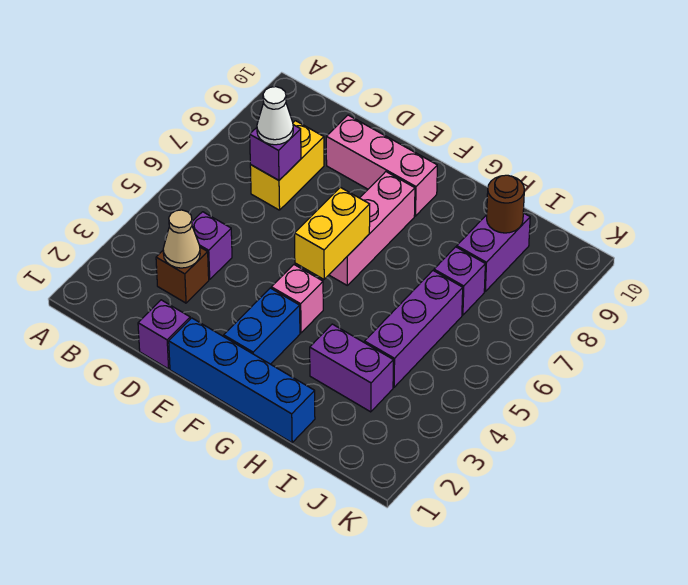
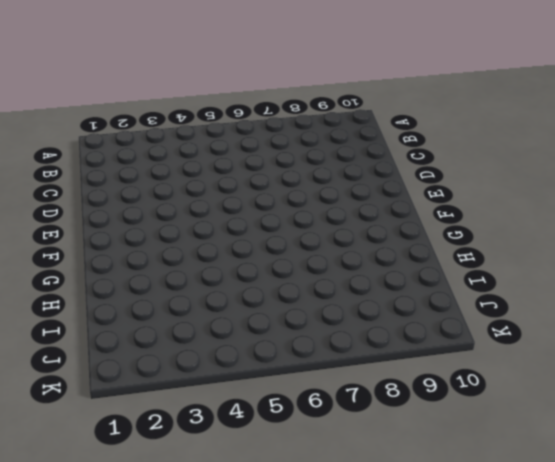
none -> brown brick C3 level 1
none -> purple brick C4 level 1
none -> yellow brick C7:C8 level 1

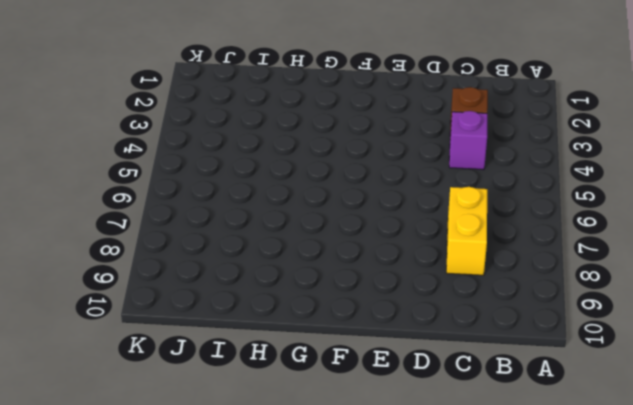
none -> purple brick D1 level 1
none -> pink brick D9:F9 level 1
none -> blue brick E1:H1 level 1

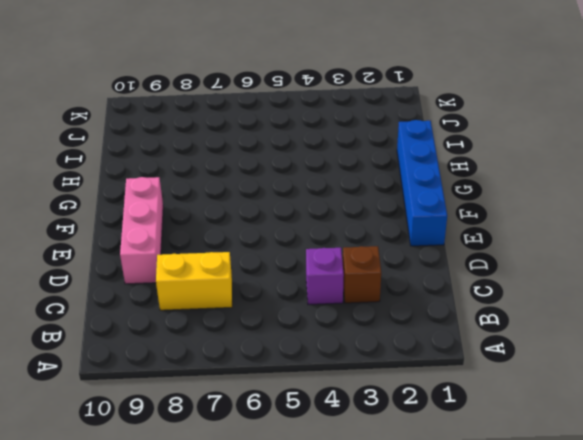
none -> purple brick D1 level 1
none -> blue brick F2:F3 level 1
none -> pink brick F4 level 1

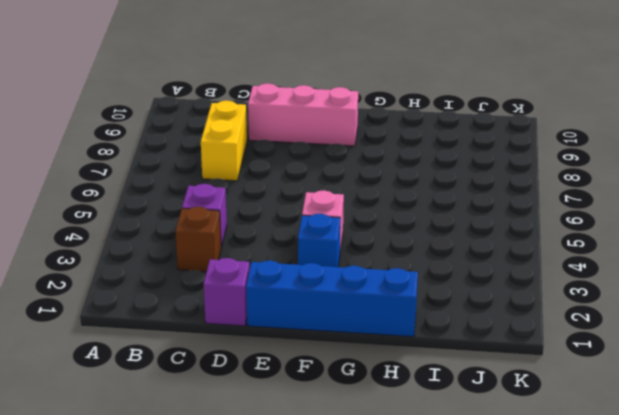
blue brick F3 level 1 -> blue brick F2:F3 level 1
none -> pink brick F6:F8 level 1
none -> purple brick H3:I3 level 1
none -> purple brick I4:I6 level 1

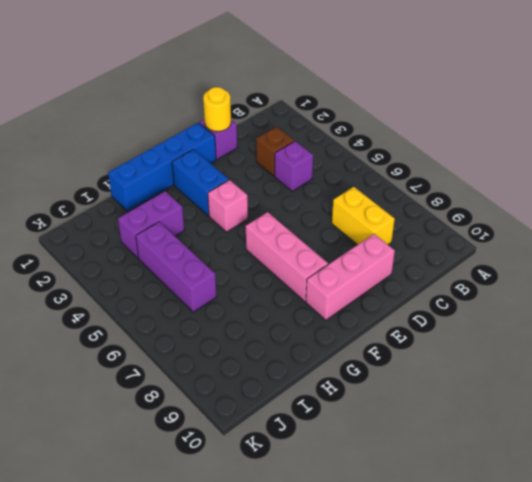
yellow round brick D1 level 2 -> none
none -> purple brick I7 level 1
none -> purple brick I8:I9 level 1
none -> tan cone C3 level 2

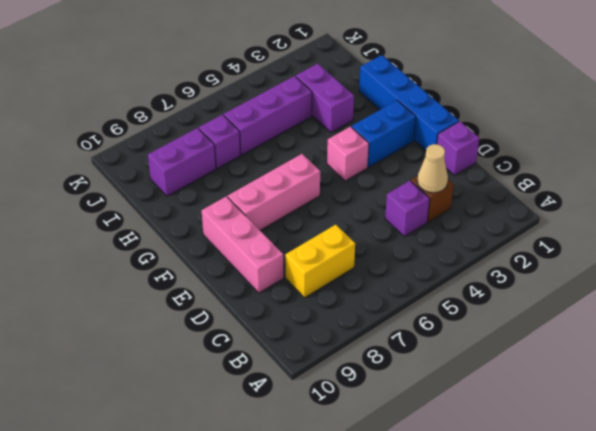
none -> purple brick C7 level 2
none -> yellow brick F5:F6 level 2
none -> brown round brick I9 level 2

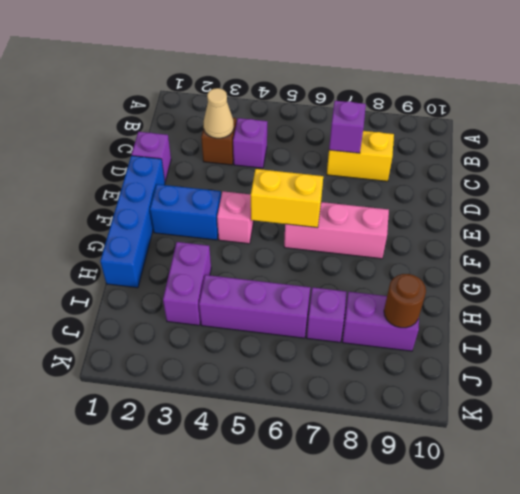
none -> pink brick D9:F9 level 1
none -> white cone C7 level 3

